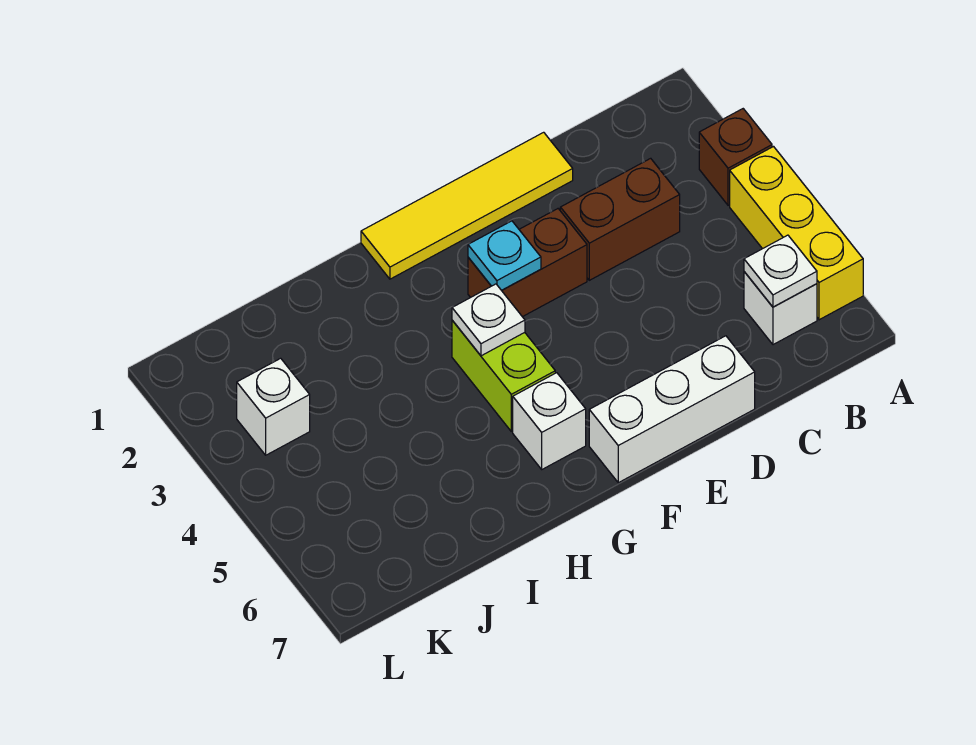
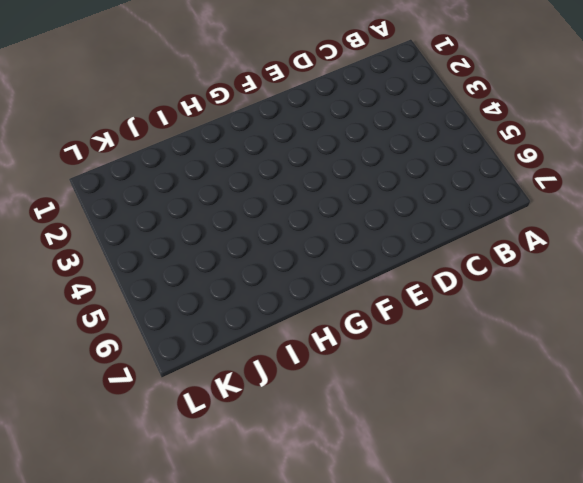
none -> brown brick A3 level 1
none -> yellow brick A4:A6 level 1
none -> white brick B6 level 1

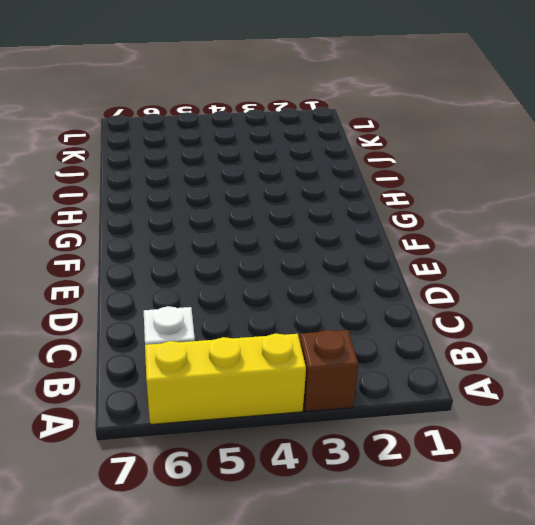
none -> brown brick C3:D3 level 1
none -> yellow tile D1:G1 level 1
none -> white brick D7:F7 level 1

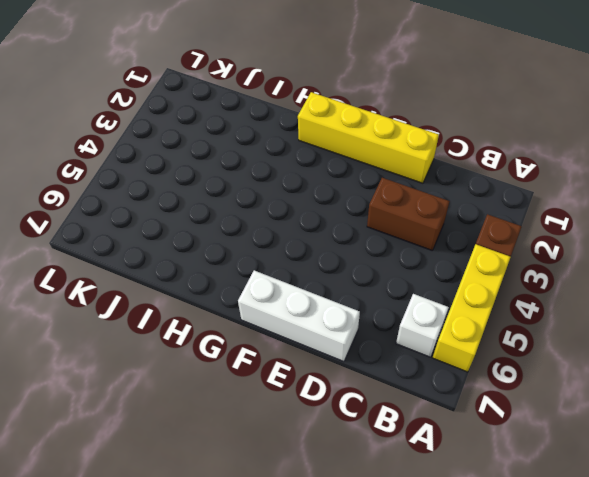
yellow brick D1:G1 level 1 -> yellow tile D1:G1 level 1
none -> brown brick E3:F3 level 1
none -> lime brick G4:G5 level 1
none -> white brick G6 level 1

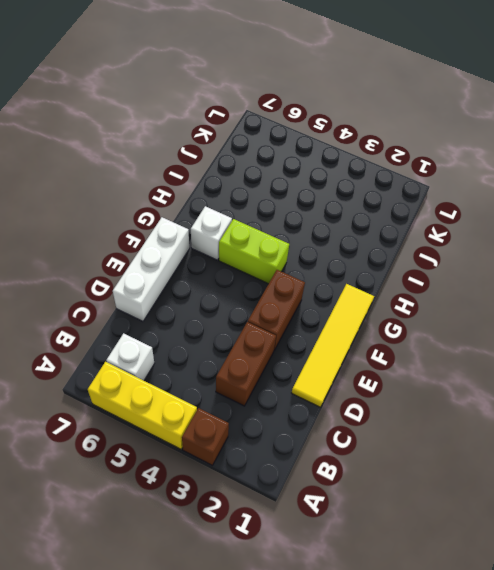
none -> white brick K3 level 1
none -> white plate B6 level 2
none -> cyan plate F3 level 2

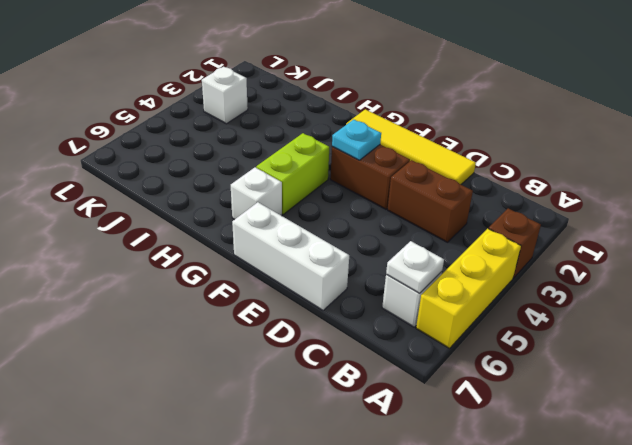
none -> white plate G4 level 2

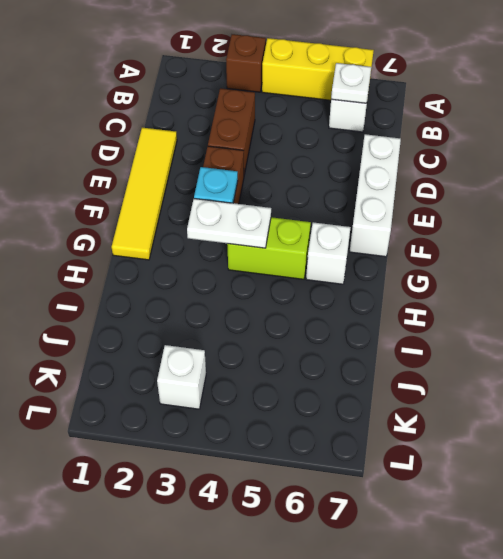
white plate G3:G4 level 2 -> white plate G4 level 2

